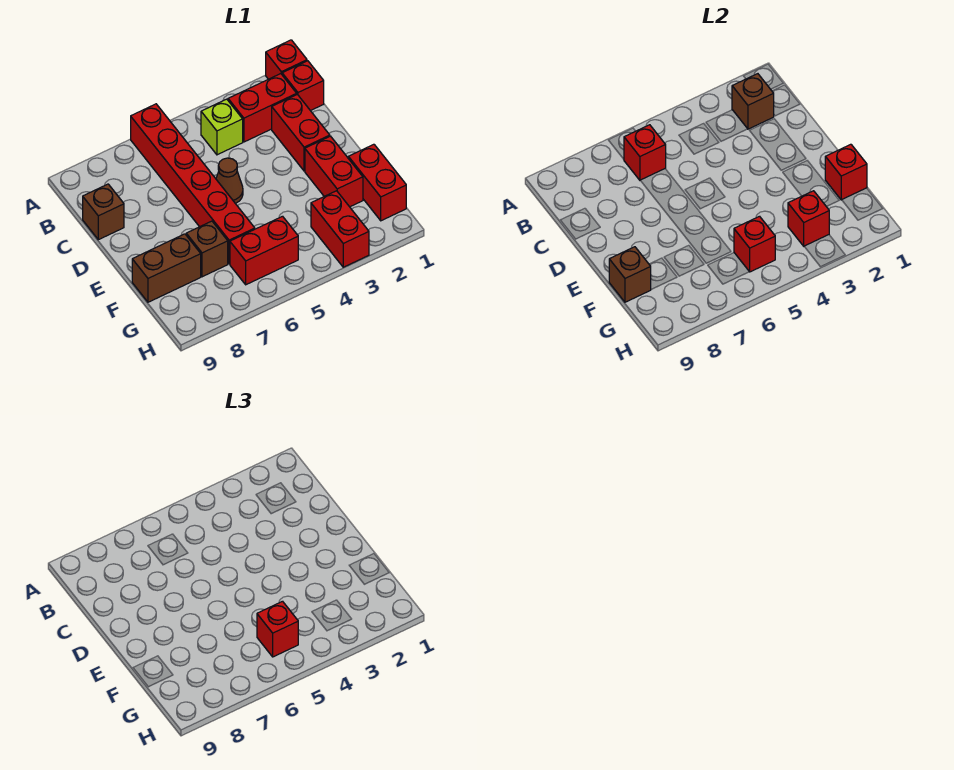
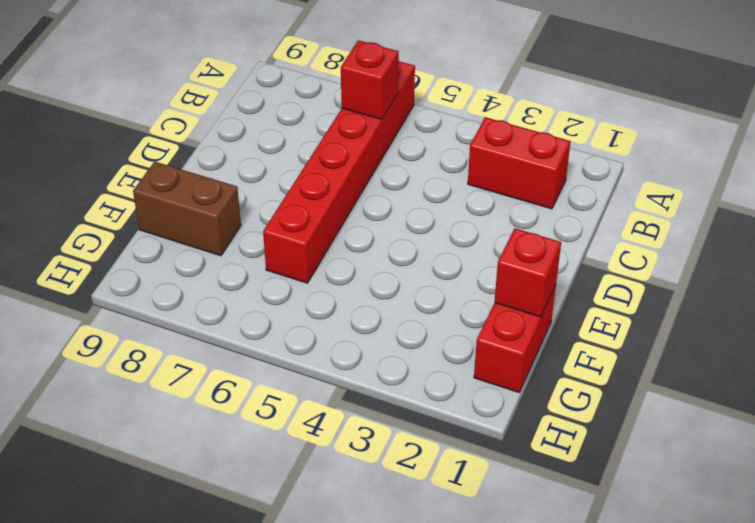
none -> red brick A1 level 1
none -> red brick B1 level 1
none -> lime brick B4 level 1

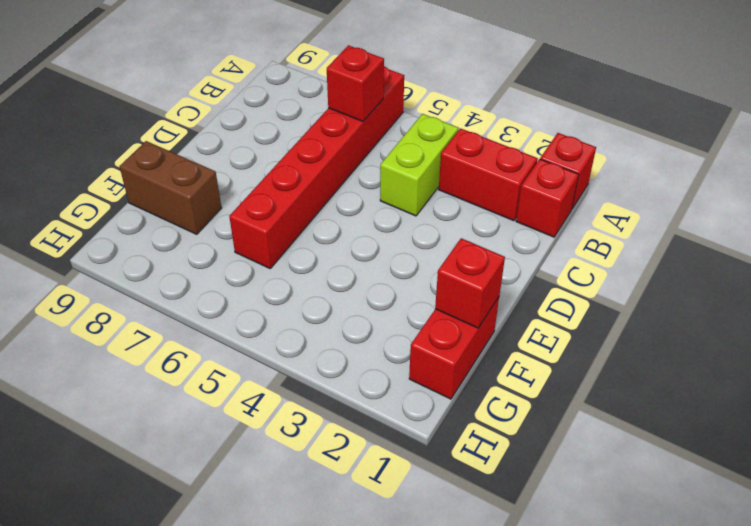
lime brick B4:C4 level 1 -> lime brick B4 level 1
none -> red brick C2:D2 level 1
none -> brown brick C9 level 1
none -> brown cone D5 level 1

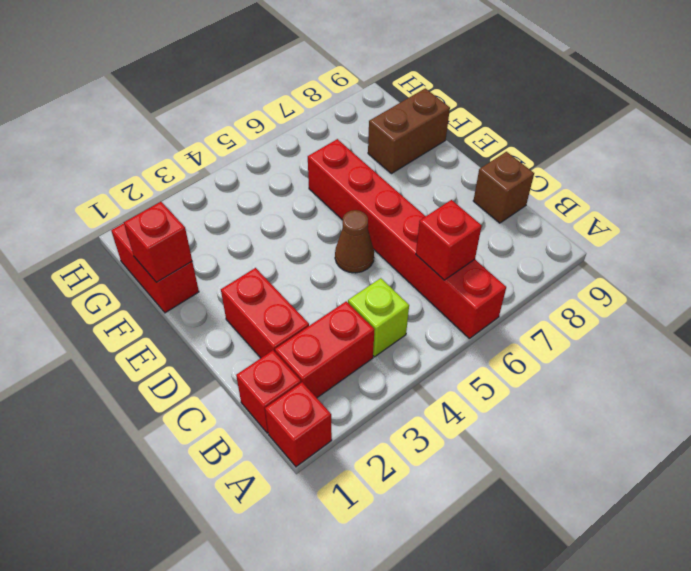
none -> red brick E2:F2 level 1
none -> brown brick F7 level 1
none -> red brick G3:H3 level 1

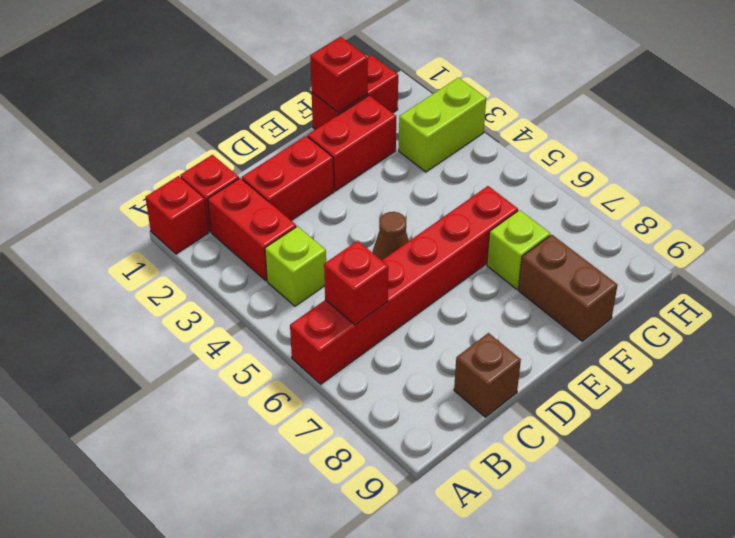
lime brick F7 level 1 -> brown brick F7 level 1
lime brick G3:H3 level 1 -> red brick G3:H3 level 1
none -> red brick G5:G6 level 1
none -> brown brick B2 level 2
none -> brown brick F9 level 2

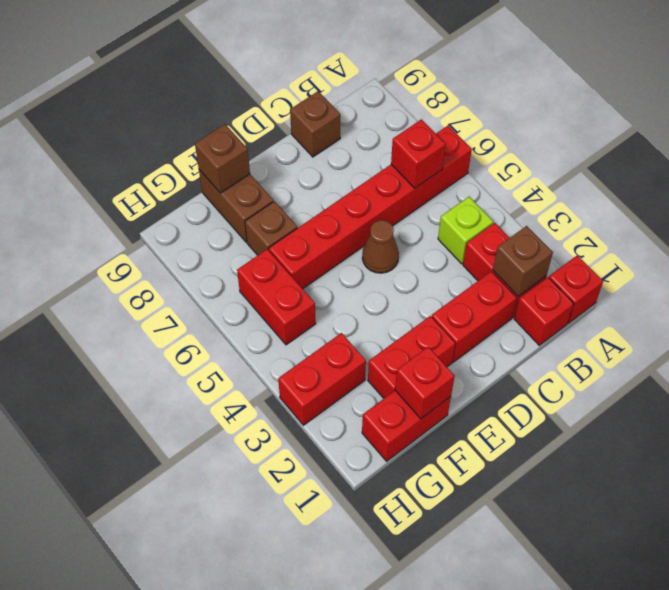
none -> red brick G3 level 2
none -> red brick G5 level 2
none -> red brick G5 level 3

